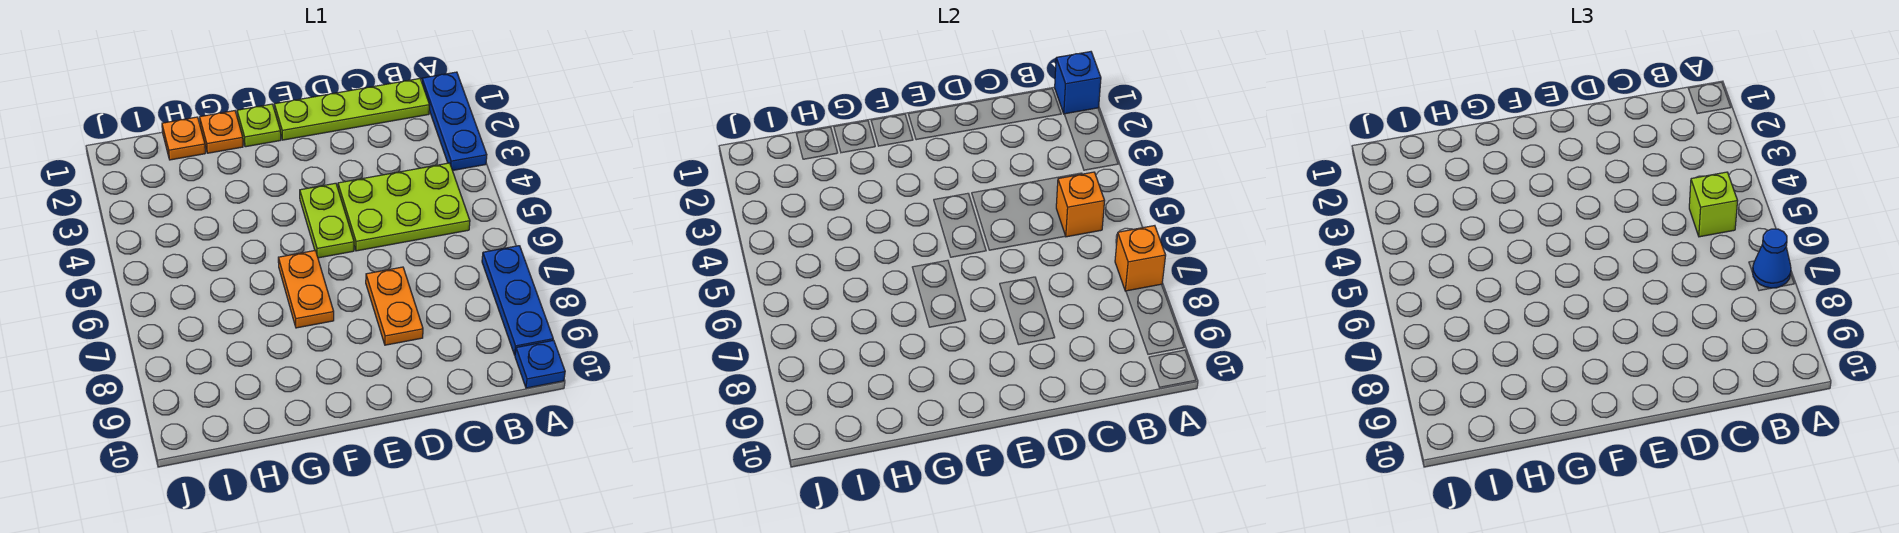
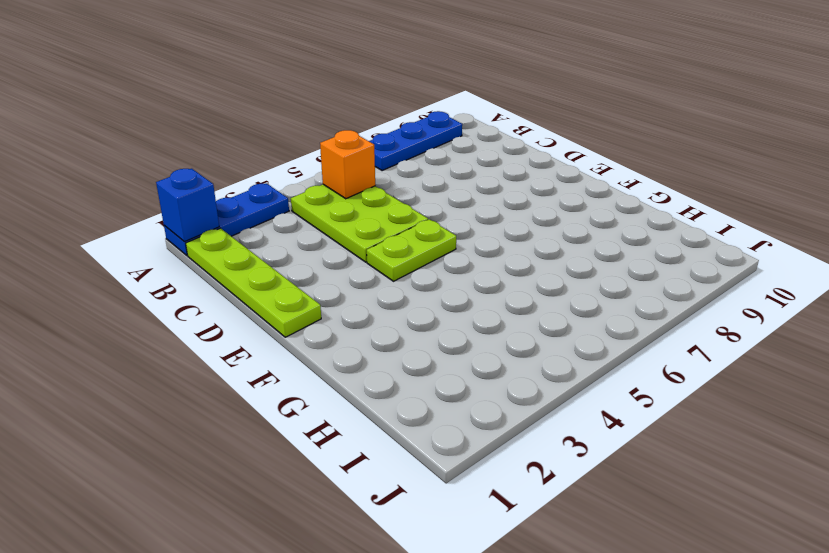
none -> blue plate A10 level 1
none -> orange plate D7:D8 level 1
none -> lime plate F1 level 1

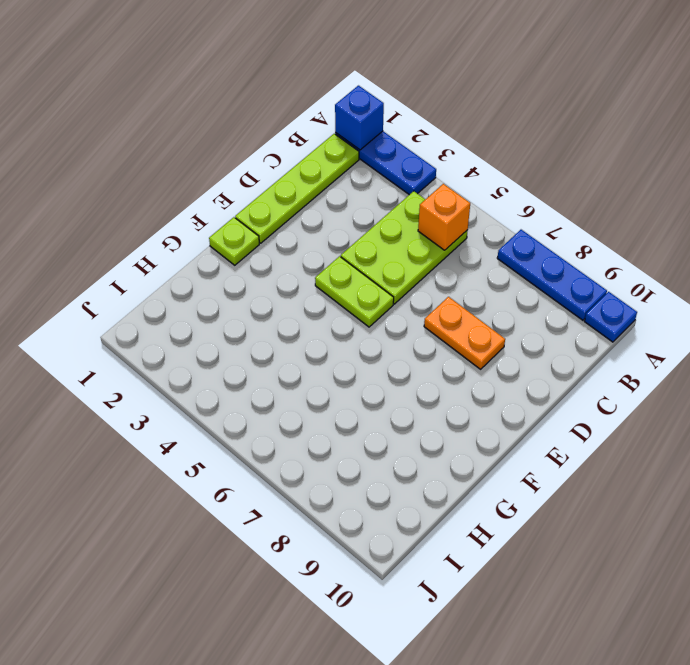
none -> orange plate F6:F7 level 1
none -> orange plate G1 level 1
none -> orange plate H1 level 1

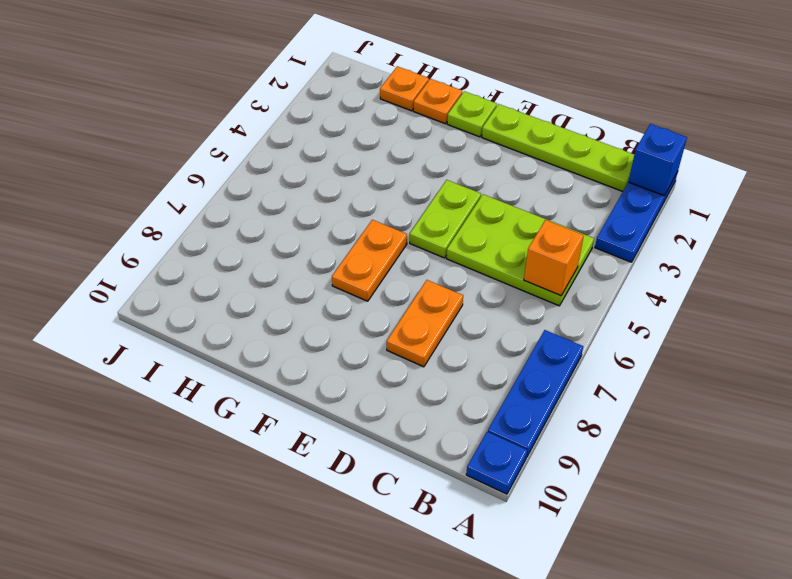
none -> orange brick A7 level 2
none -> blue cone A7 level 3
none -> lime brick B5 level 3

